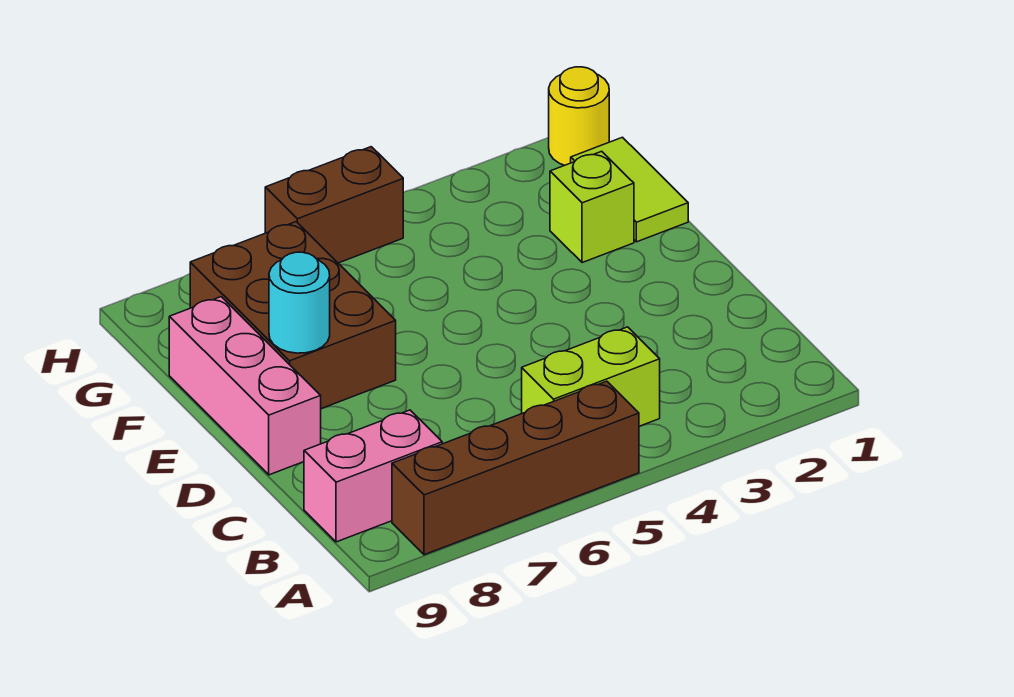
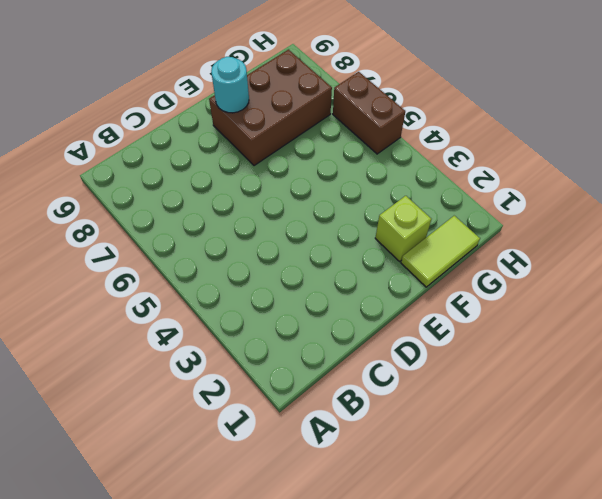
none -> brown brick A5:A8 level 1
none -> lime brick B4:B5 level 1

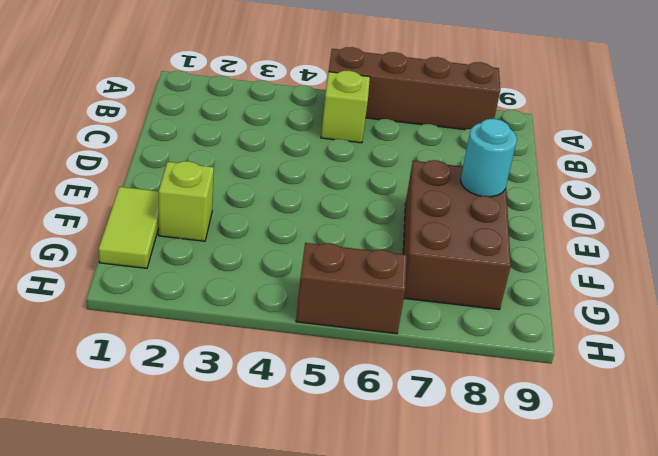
lime brick B5 level 1 -> lime brick B4:B5 level 1
none -> pink brick B8:B9 level 1
none -> pink brick D9:F9 level 1

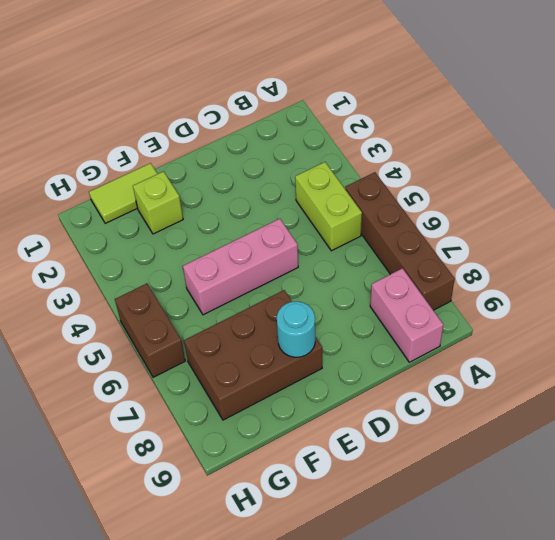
pink brick D5:F5 level 1 -> pink brick D9:F9 level 1
none -> yellow round brick H1 level 1

